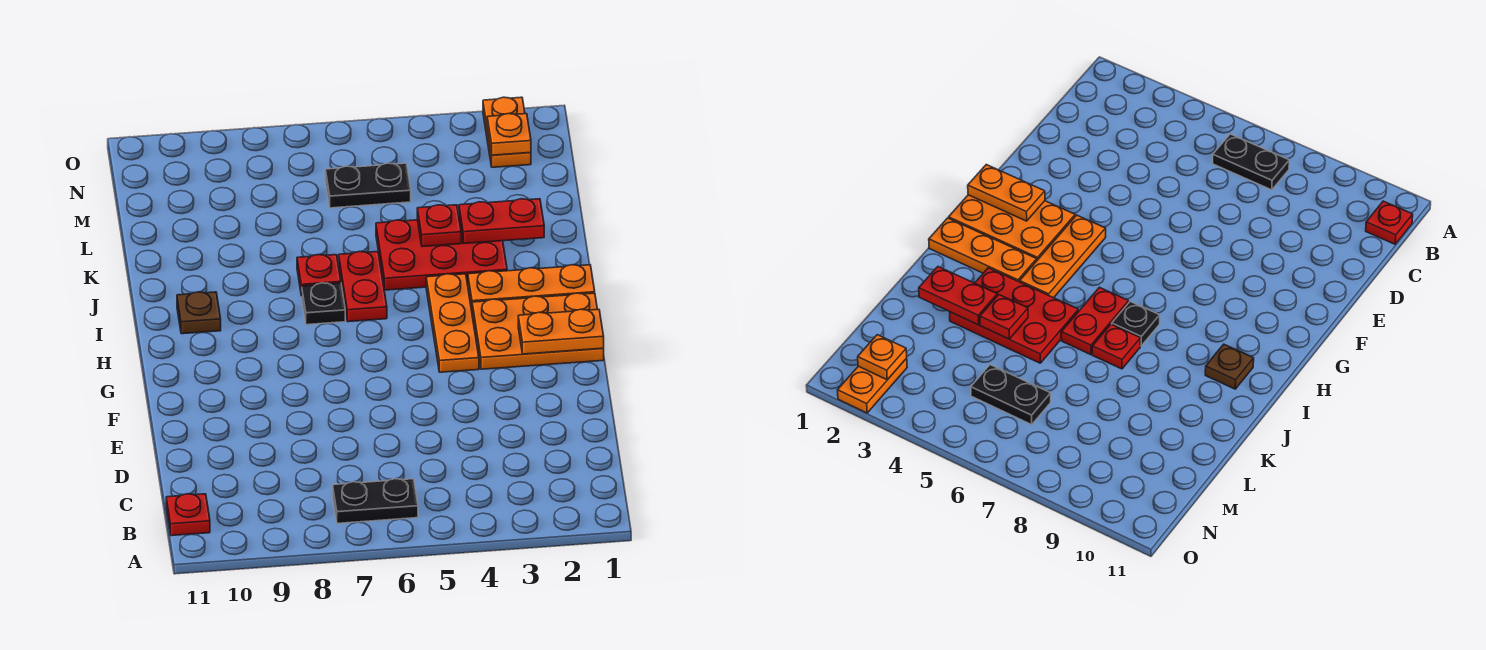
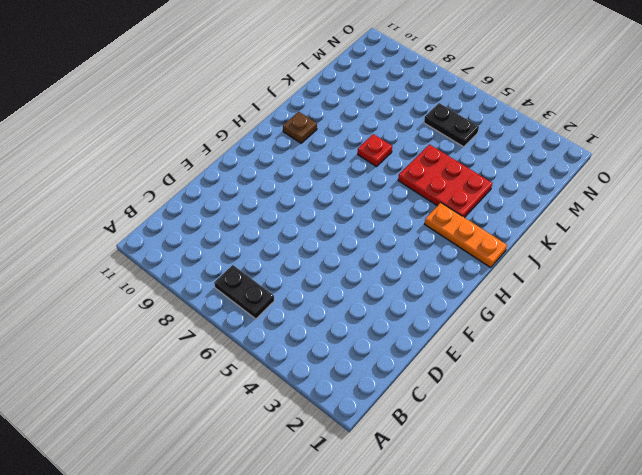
none -> red plate B11 level 1
none -> orange plate G1:H3 level 1
none -> orange plate G4:I4 level 1

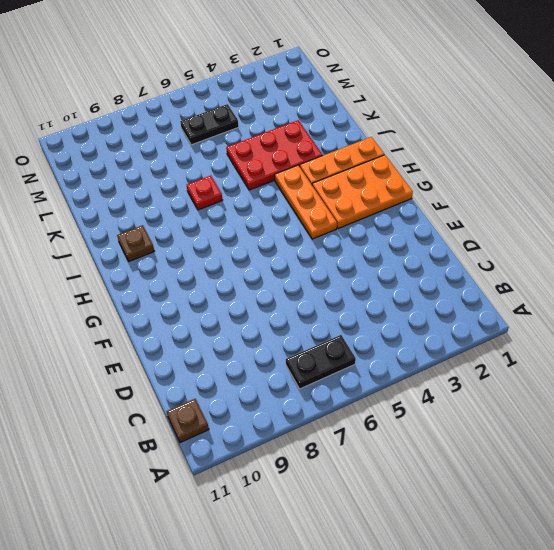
brown plate B11 level 1 -> red plate B11 level 1
none -> red plate I6:J6 level 1
none -> black plate I7 level 1
none -> orange plate N2:O2 level 1

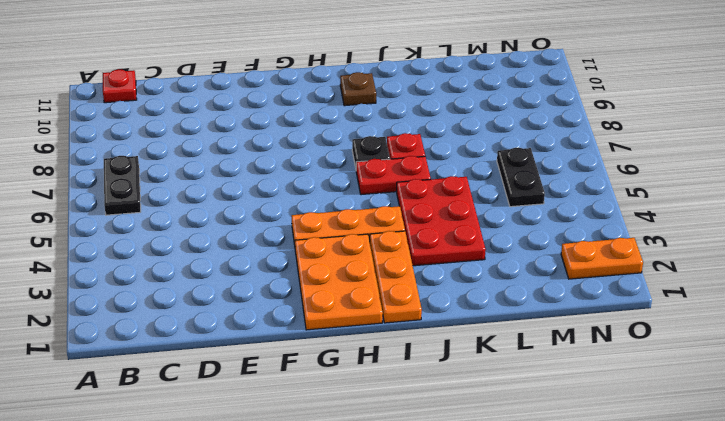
none -> orange plate G1:G2 level 2
none -> red plate K2:K3 level 2
none -> red plate K4 level 2

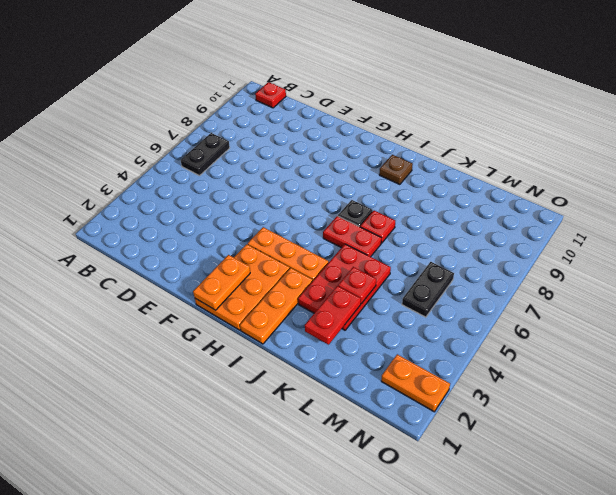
none -> orange plate N2 level 2

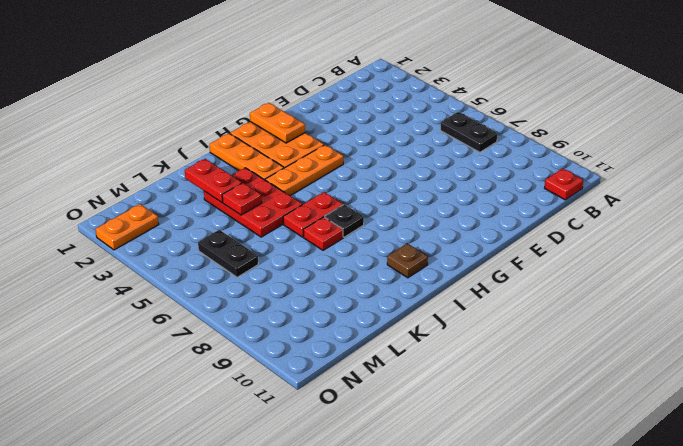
none -> orange plate N2 level 2

